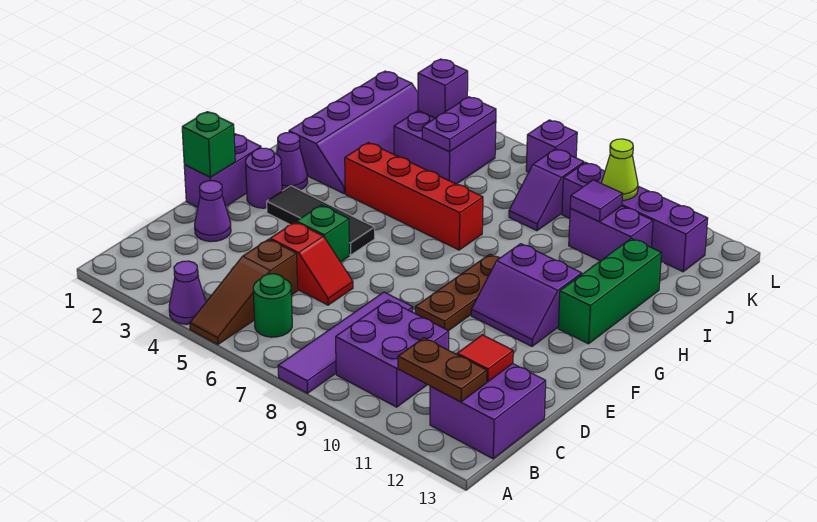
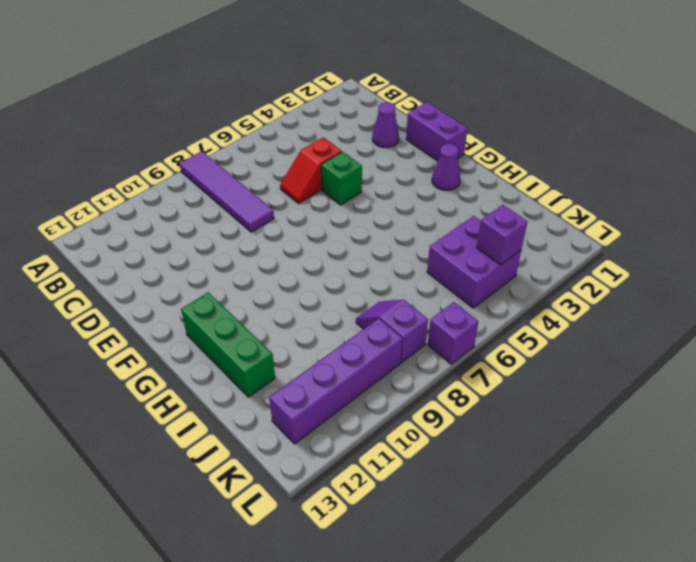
none -> purple cone A4 level 1
none -> brown slope A5:C5 level 1 top C
none -> green round brick B6 level 1
none -> purple brick B9:C10 level 1

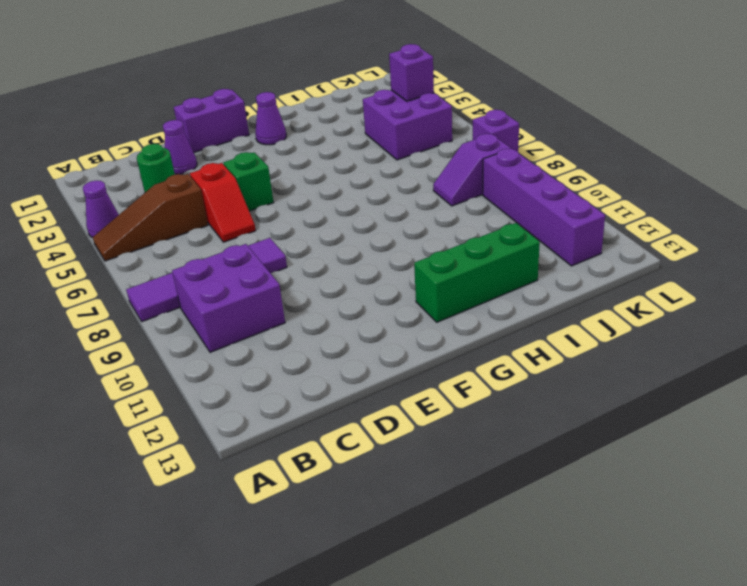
green round brick C3 level 1 -> green round brick B6 level 1
none -> purple brick B12:C13 level 1
none -> brown plate E9:G9 level 1
none -> purple round brick F2 level 1
none -> black tile F3:F5 level 1

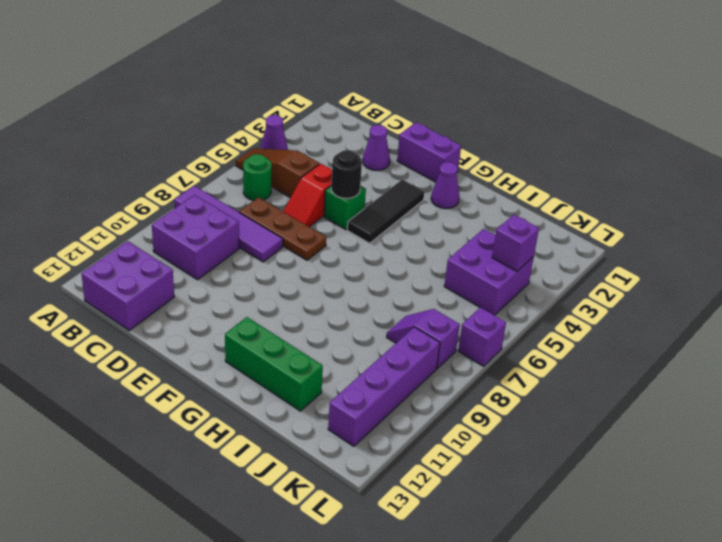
brown plate C7:E7 level 1 -> brown plate E9:G9 level 1
black round brick E5 level 2 -> none
none -> purple round brick F2 level 1
none -> purple slope F10:G11 level 1 top G
none -> purple slope H2:K3 level 1 top 2
none -> red brick H4:H7 level 1

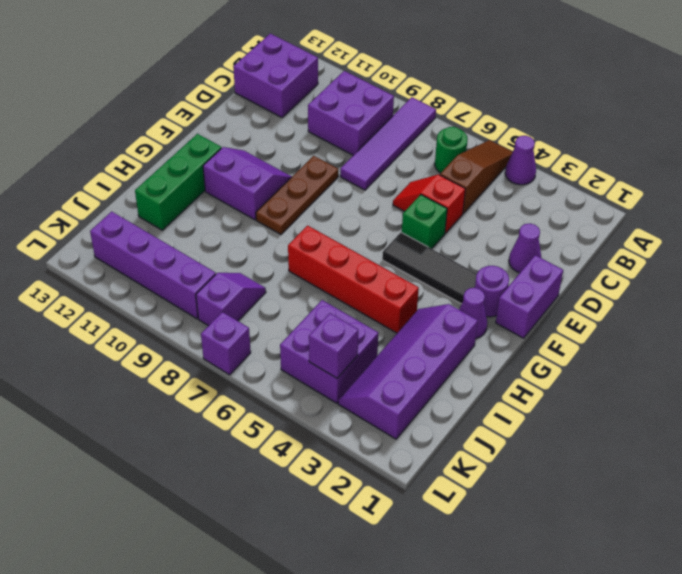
none -> purple brick J10:J11 level 1
none -> brown plate B11:B12 level 2
none -> red tile C12 level 2
none -> green brick E1 level 2

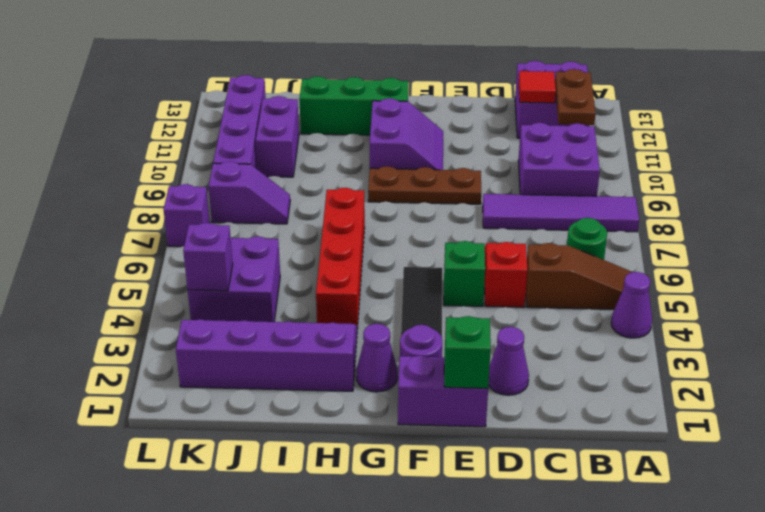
none -> purple plate J5:K5 level 2
none -> purple tile J10 level 2
none -> lime cone K10 level 2

